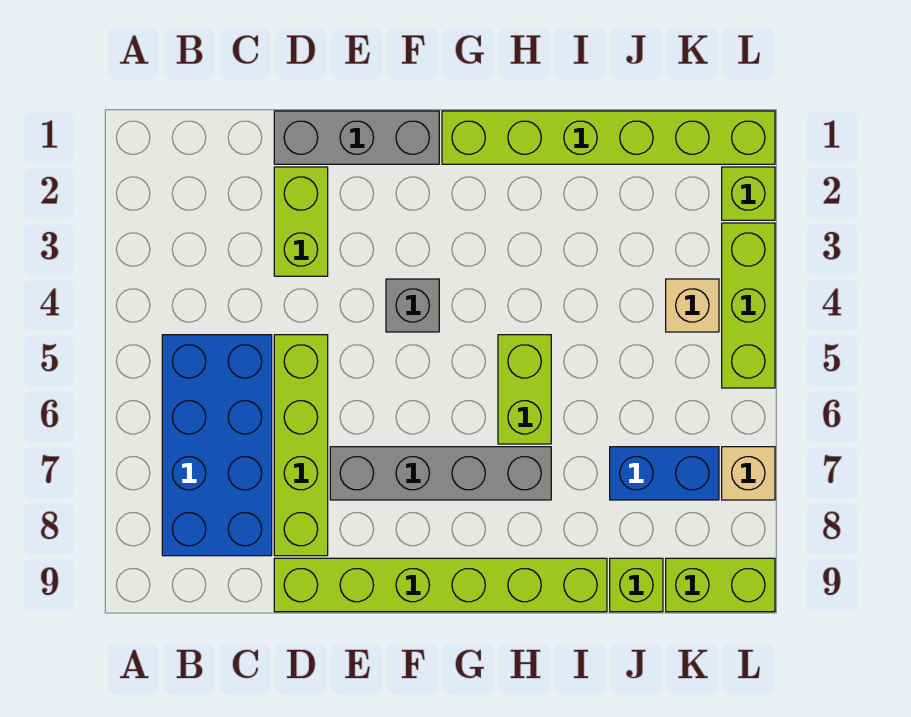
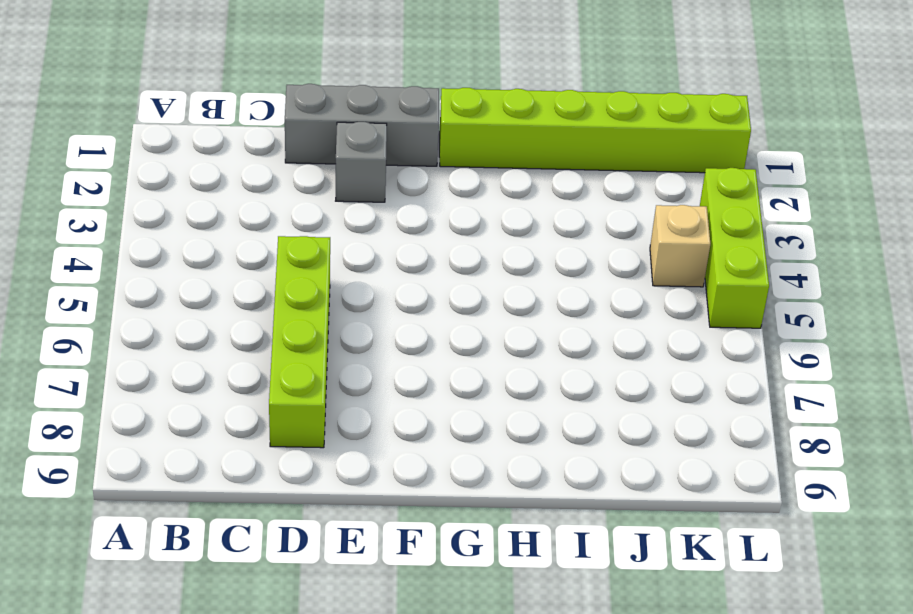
grey brick E2 level 1 -> grey brick F4 level 1
none -> blue brick B5:C8 level 1
none -> lime brick D2:D3 level 1
none -> lime brick D9:I9 level 1

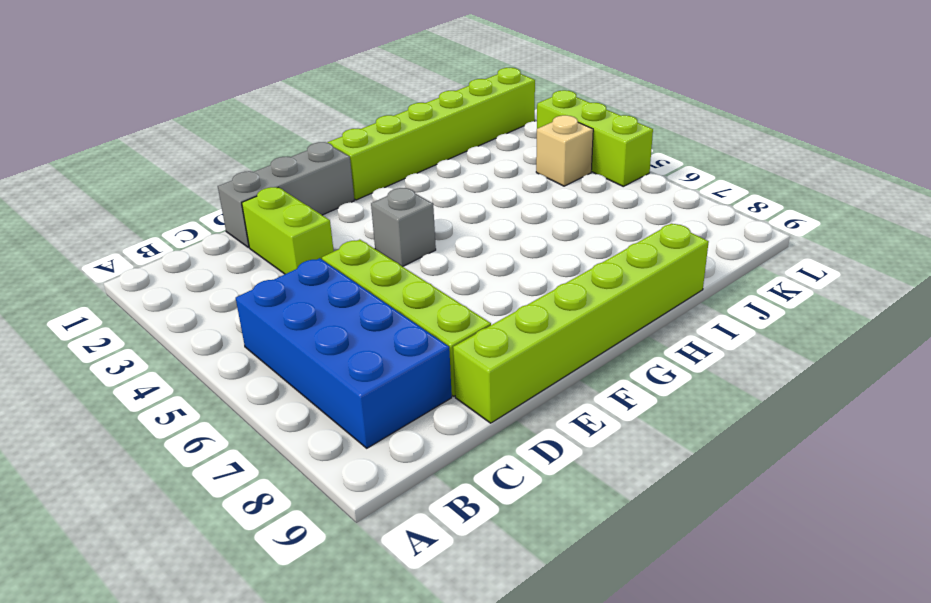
none -> grey brick E7:H7 level 1
none -> lime brick H5:H6 level 1
none -> blue brick J7:K7 level 1

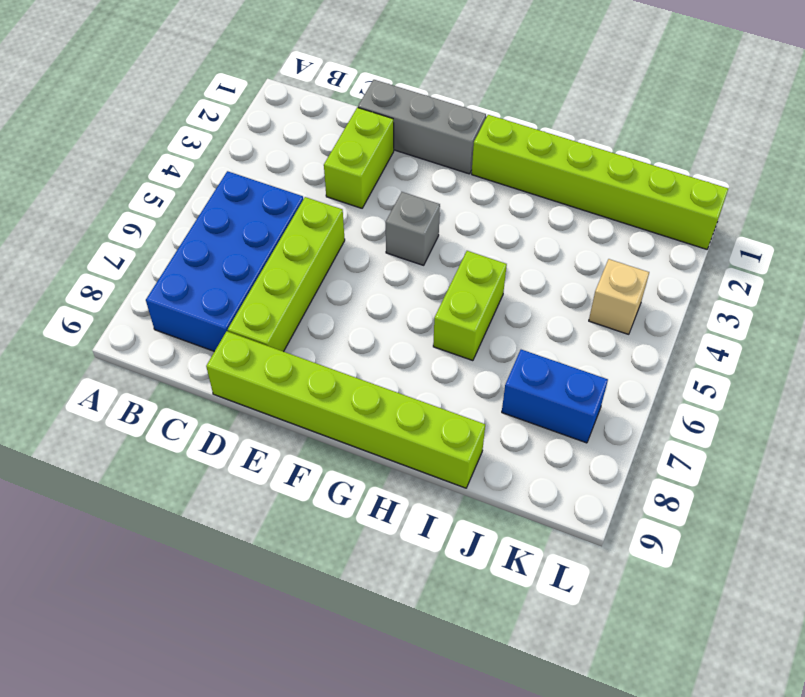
none -> grey brick E7:H7 level 1
none -> lime brick J9 level 1
none -> lime brick K9:L9 level 1

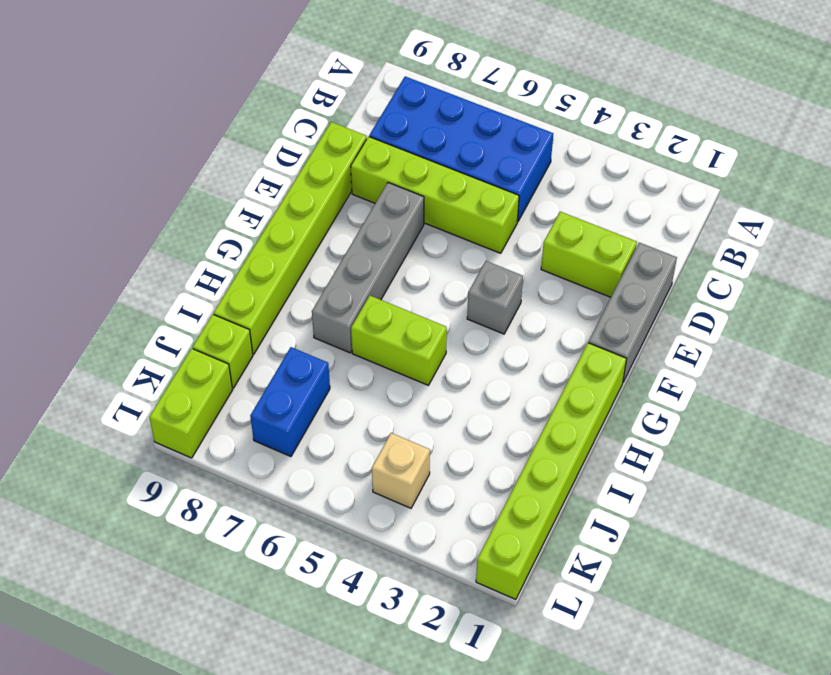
none -> lime brick L2 level 1
none -> lime brick L3:L5 level 1
none -> tan brick L7 level 1

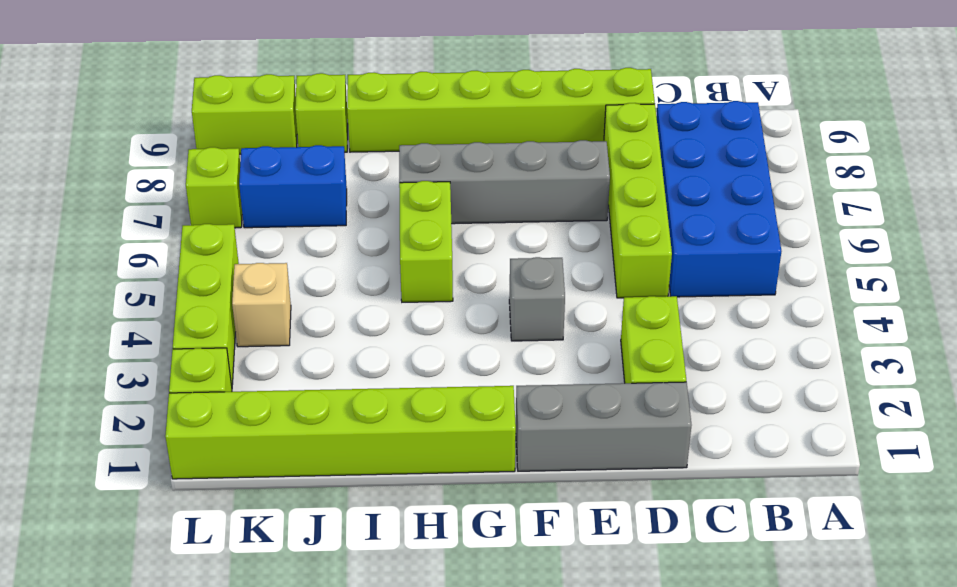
lime brick L7 level 1 -> tan brick L7 level 1

